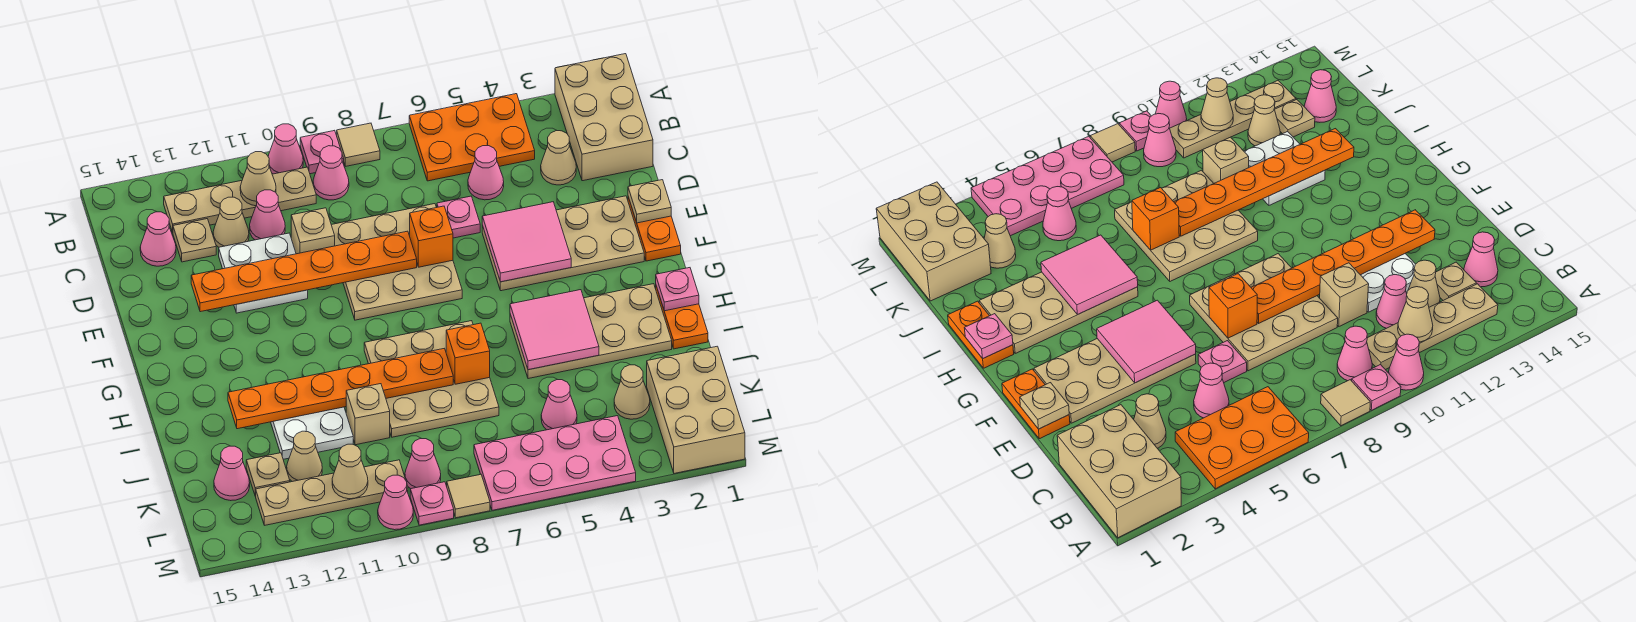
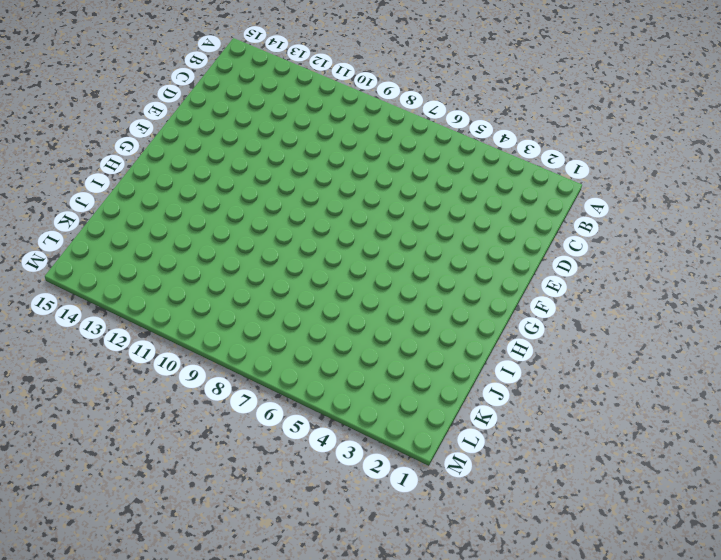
none -> tan brick A1:C2 level 1
none -> orange plate A4:B6 level 1
none -> tan tile A8 level 1
none -> pink plate A9 level 1

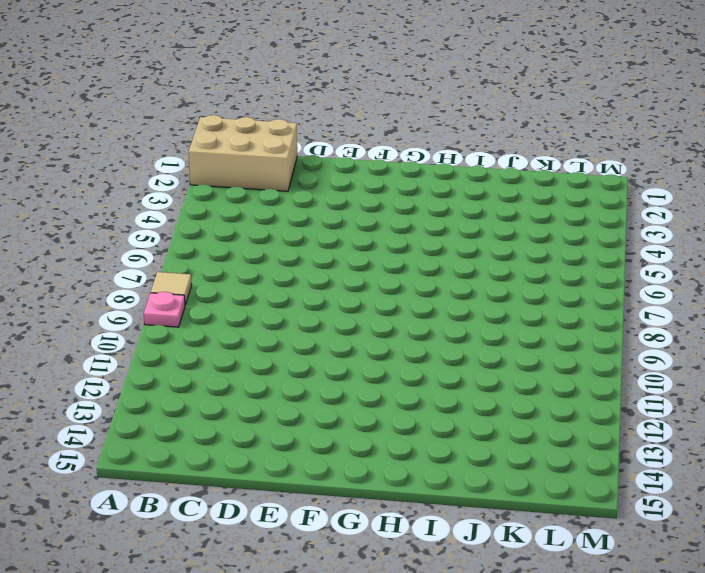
none -> orange plate A4:B6 level 1
none -> pink cone A10 level 1
none -> pink cone B9 level 1
none -> tan plate B10:B13 level 1

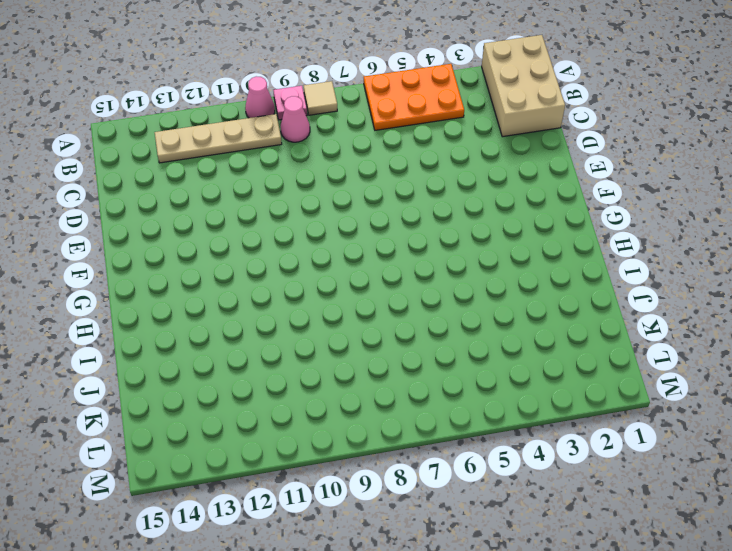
none -> tan cone C3 level 1
none -> pink cone C5 level 1
none -> pink cone C11 level 1
none -> tan cone C12 level 1

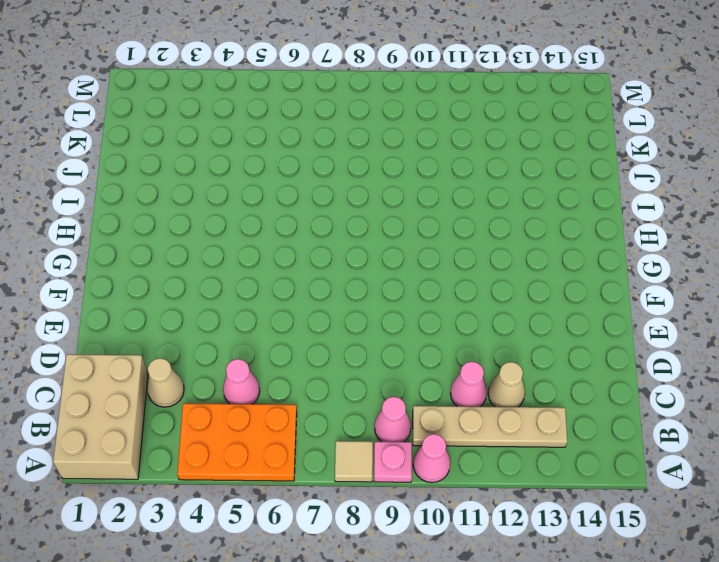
none -> tan plate C13 level 1
none -> pink cone C14 level 1
none -> pink plate D6 level 1
none -> tan plate D7:F9 level 1

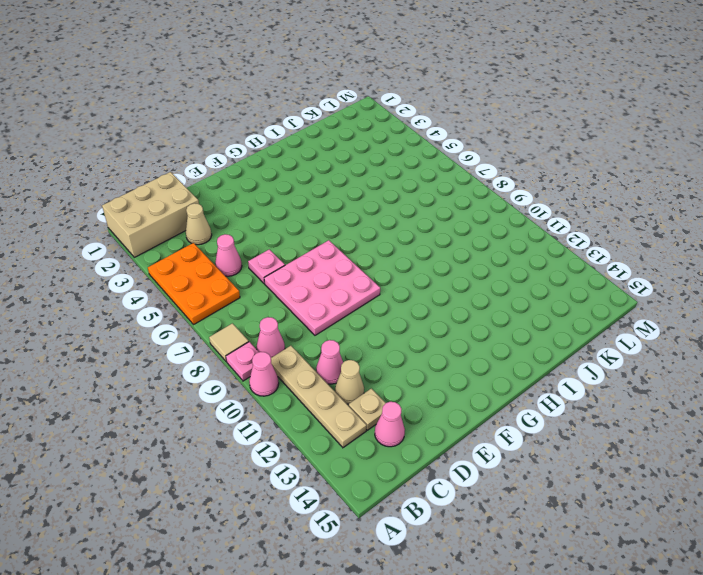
pink plate D7:F9 level 1 -> tan plate D7:F9 level 1
none -> tan brick D10 level 1
none -> white plate D11:E12 level 1
none -> orange plate E1:F1 level 1
none -> tan plate E2:F5 level 1

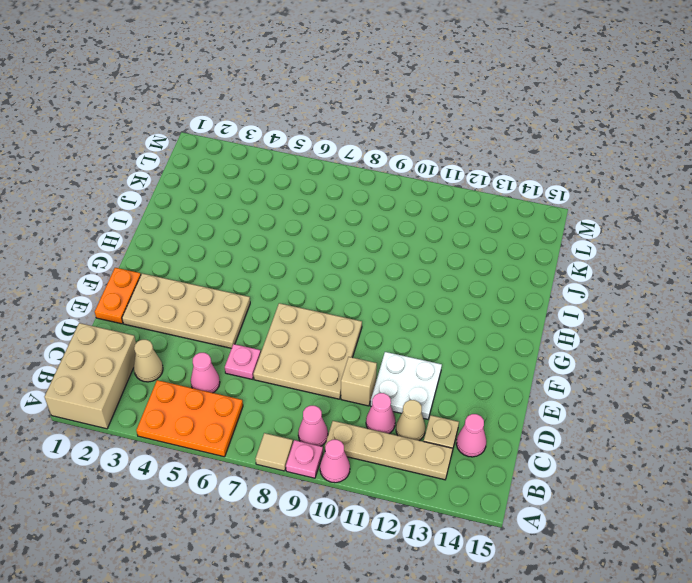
none -> orange plate H1:I1 level 1
none -> tan plate H2:I5 level 1
none -> tan plate H7:J9 level 1
none -> white plate I11:J12 level 1

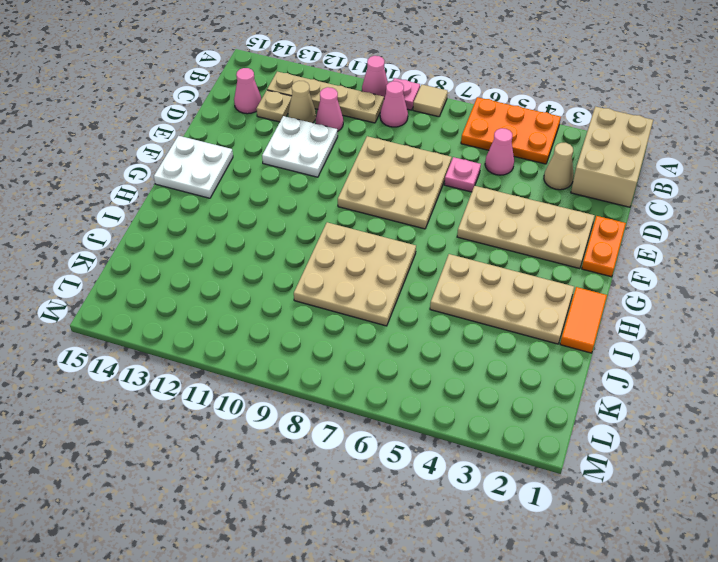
white plate F14:G15 level 1 -> white plate I11:J12 level 1
orange tile H1:I1 level 1 -> orange plate H1:I1 level 1
none -> tan brick D10 level 1
none -> tan brick J10 level 1
none -> tan brick K1:M2 level 1
none -> tan cone K3 level 1

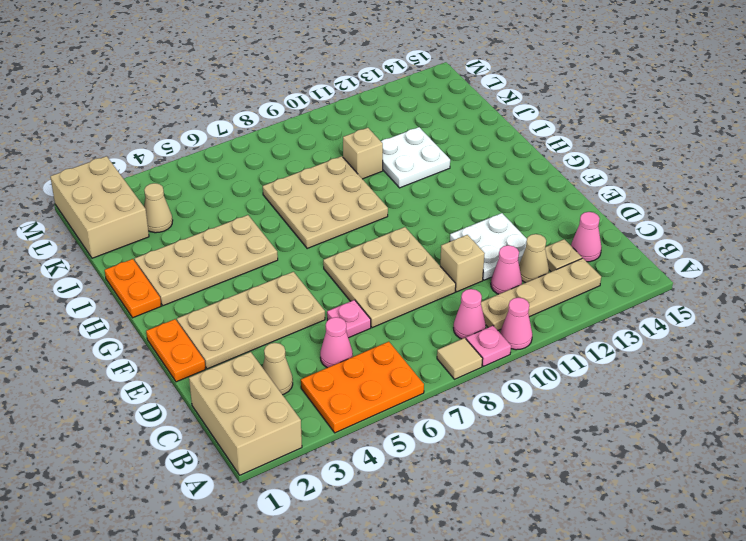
none -> pink cone K5 level 1
none -> tan cone K12 level 1
none -> tan plate K13 level 1
none -> pink cone K14 level 1

